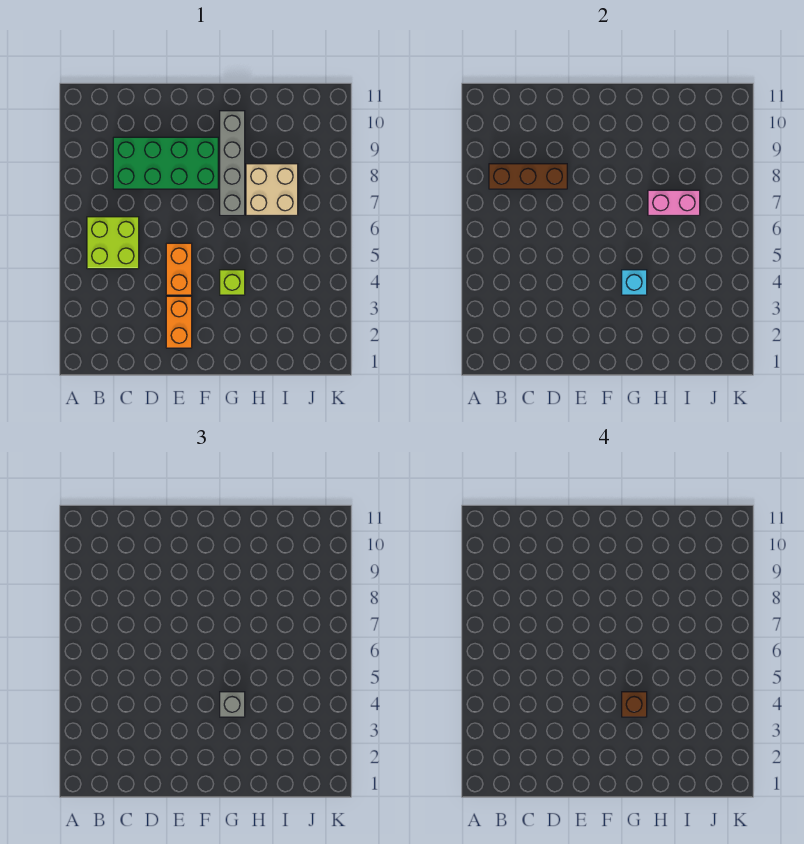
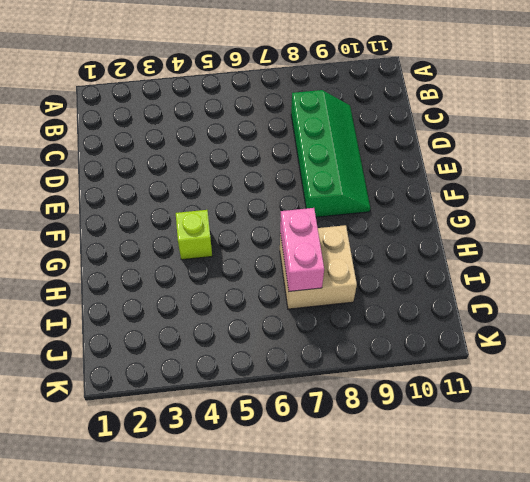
green slope C8:F9 level 1 top 8 -> green brick C8:F9 level 1
none -> lime brick B5:C6 level 1
none -> orange brick E2:E3 level 1
none -> orange brick E4:E5 level 1

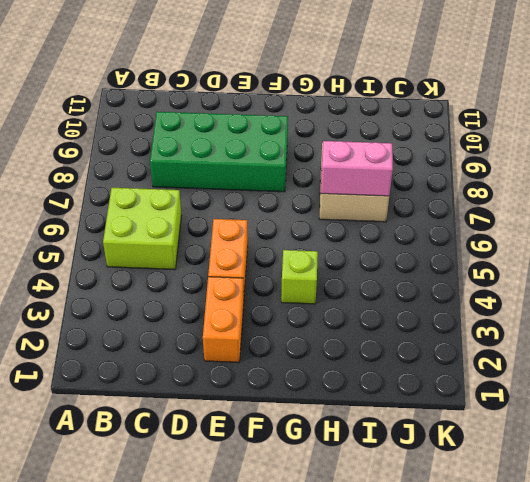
none -> grey brick G7:G10 level 1
none -> brown brick B8:D8 level 2
none -> cyan brick G4 level 2

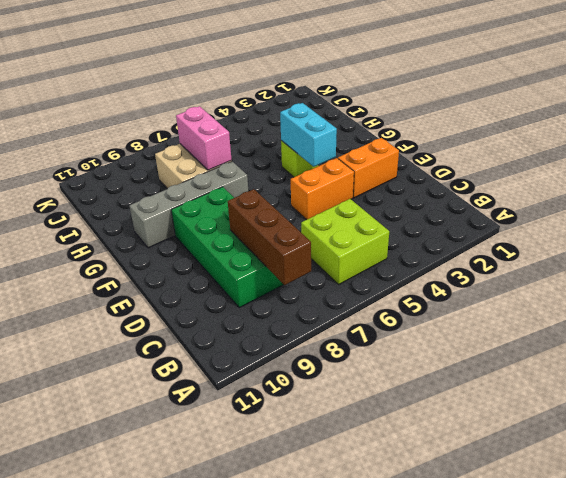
cyan brick F4:G4 level 2 -> cyan brick G4 level 2
none -> grey brick G4 level 3
none -> brown brick G4 level 4

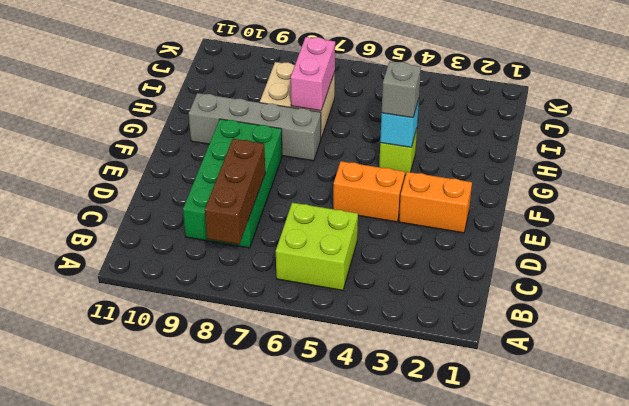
none -> brown brick G4 level 4

